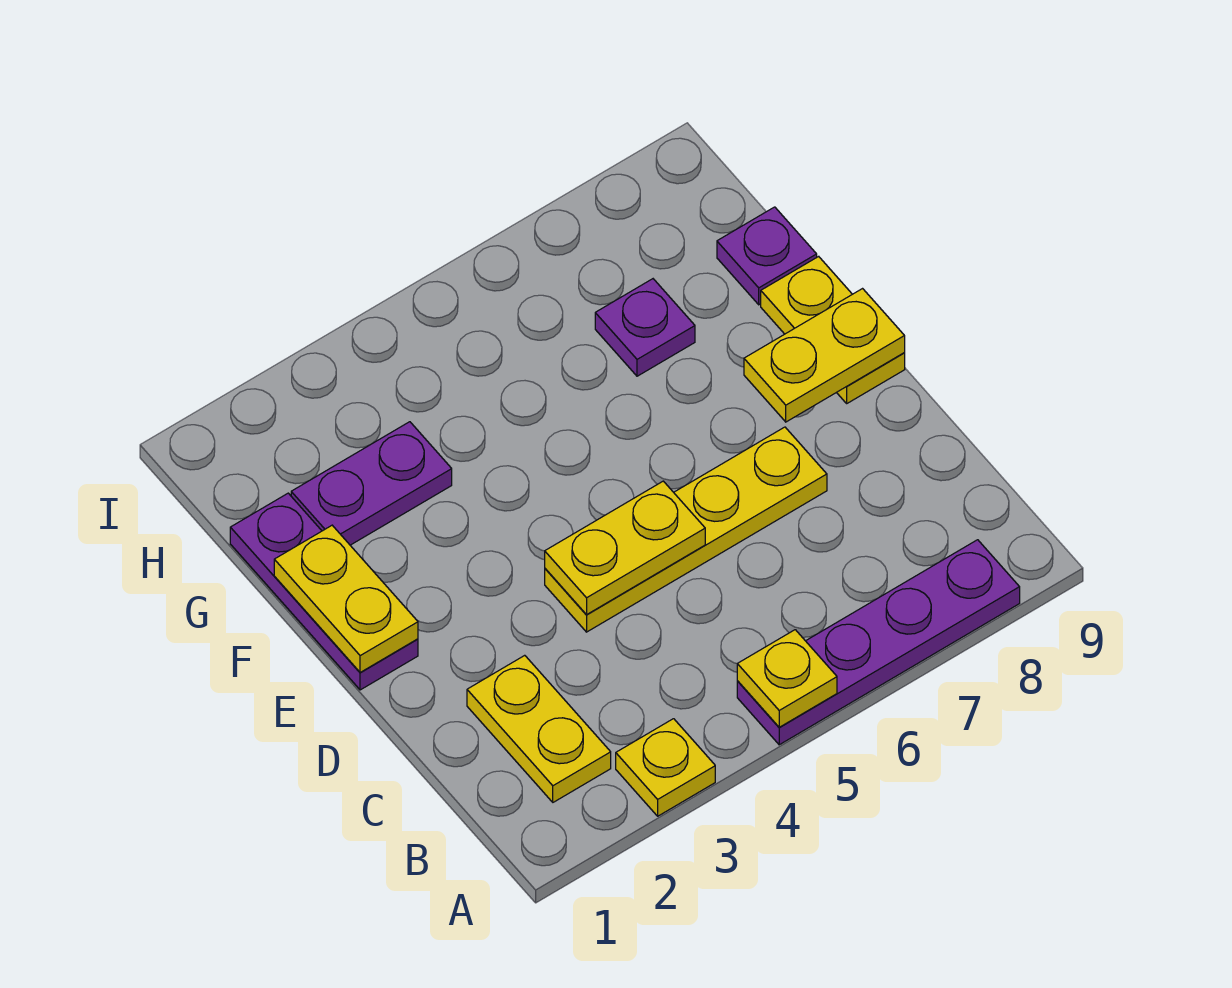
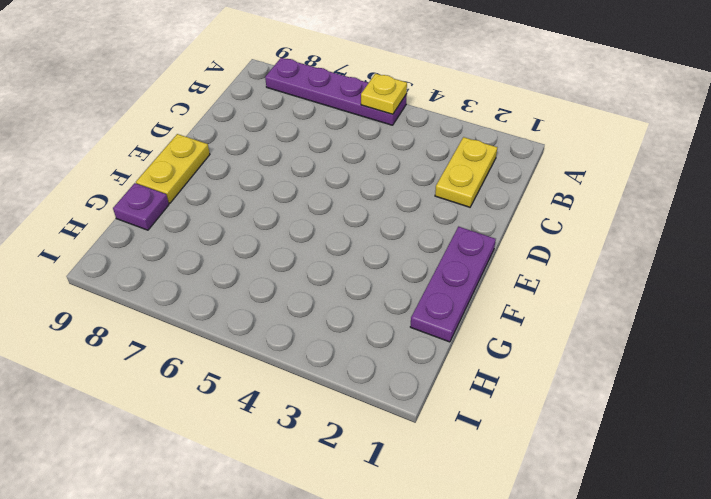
none -> yellow plate A3 level 1
none -> yellow plate D4:D7 level 1
none -> purple plate G2:G3 level 1

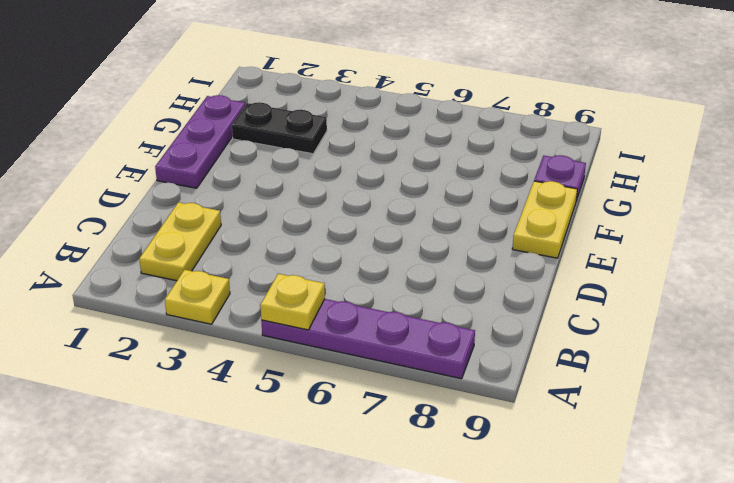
black plate G2:G3 level 1 -> purple plate G2:G3 level 1
none -> yellow plate D4:D7 level 1
none -> purple plate G7 level 1
none -> yellow plate D4:D5 level 2

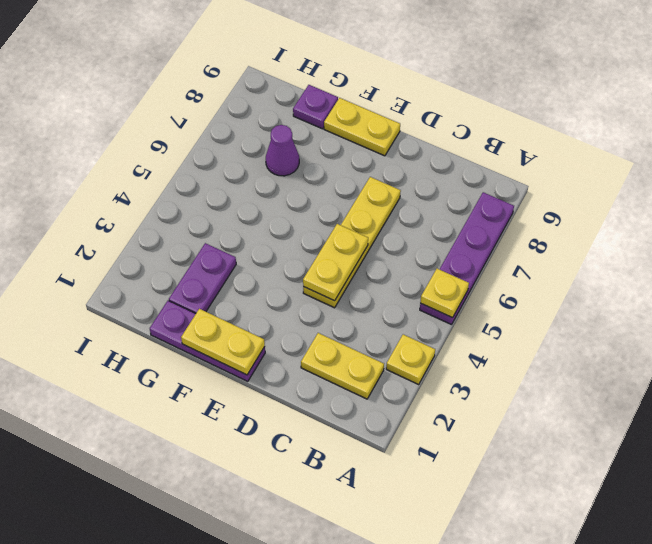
purple cone G7 level 1 -> purple plate G7 level 1
none -> yellow plate E8:E9 level 2

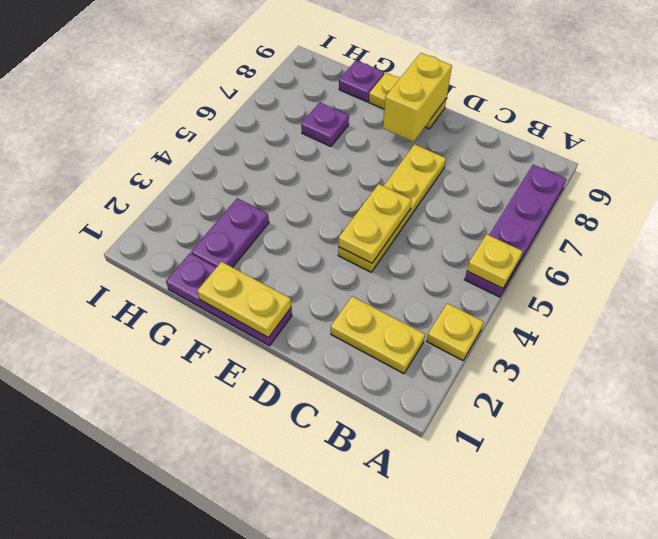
yellow brick E8:E9 level 2 -> yellow plate E8:E9 level 2

